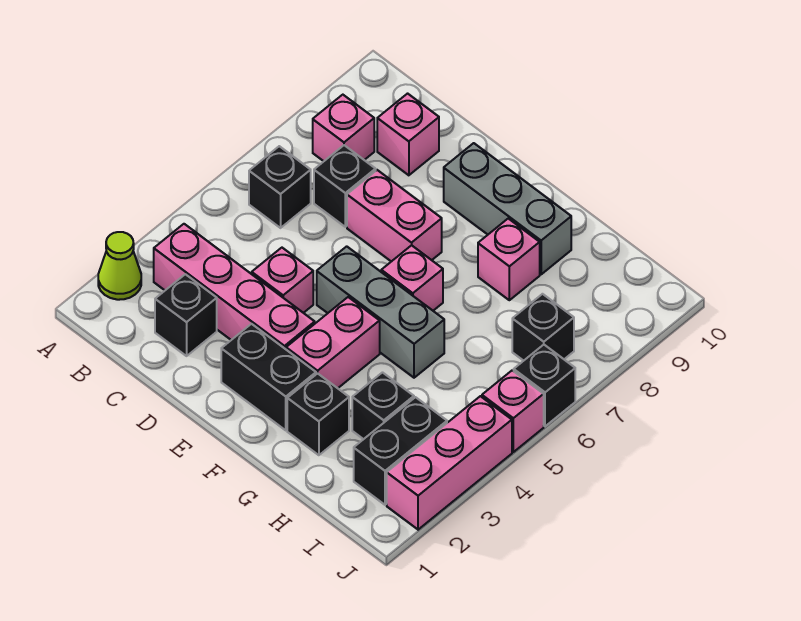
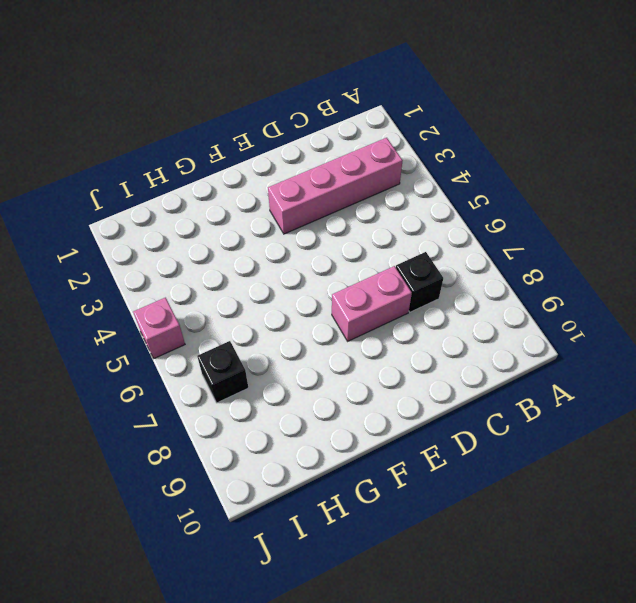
none -> lime cone A2 level 1
none -> black brick B6 level 1
none -> pink brick B8 level 1

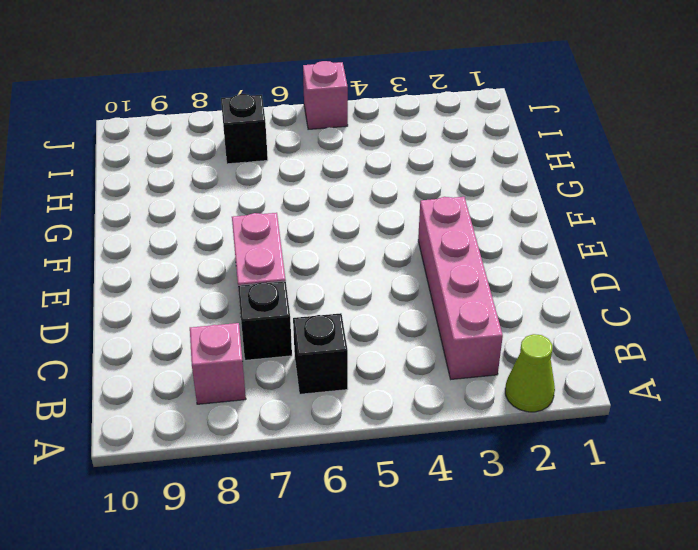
none -> black brick C2 level 1
none -> pink brick C9 level 1
none -> pink brick D4 level 1

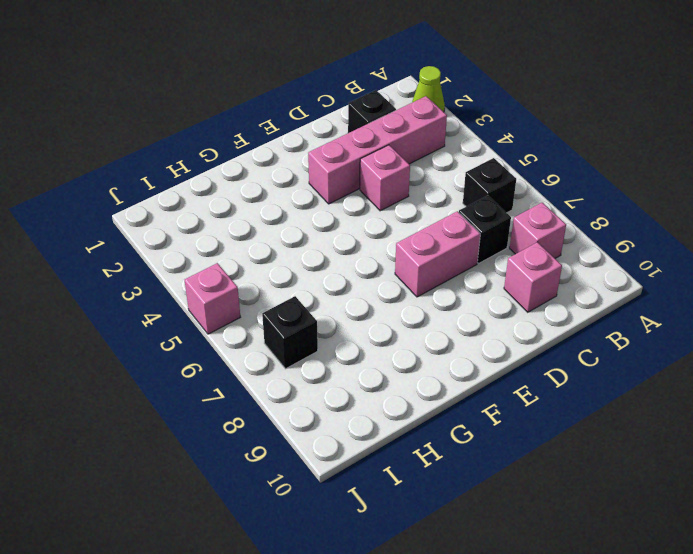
none -> black brick E2:F2 level 1
none -> grey brick E5:G5 level 1
none -> grey brick E9:G9 level 1

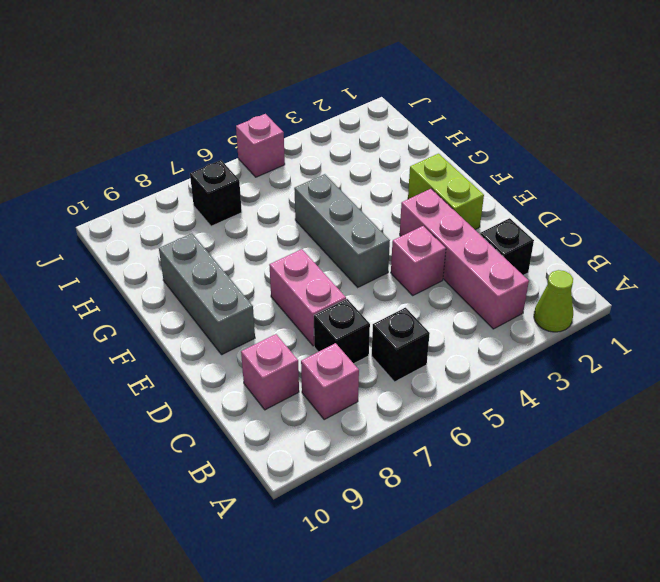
lime brick E2:F2 level 1 -> black brick E2:F2 level 1
none -> pink brick F3:F4 level 1
none -> pink brick F6 level 1
none -> black brick G2 level 1

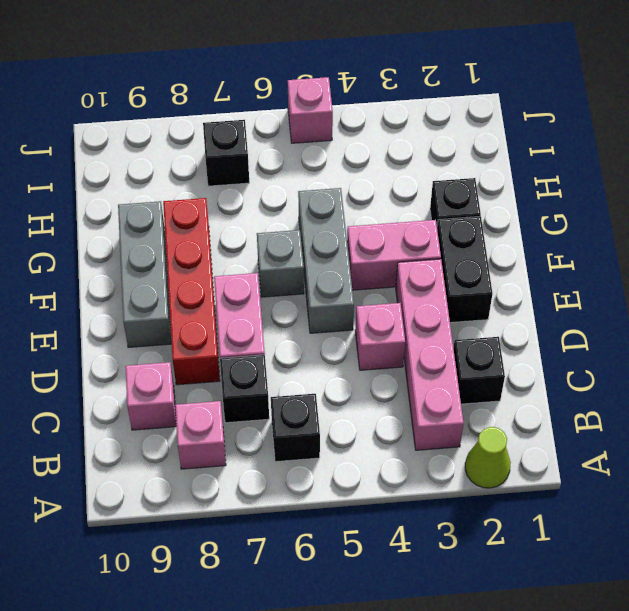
red brick D8:G8 level 1 -> pink brick G8 level 1
grey brick F6 level 1 -> pink brick F6 level 1
none -> black brick H3 level 1
none -> black brick I2:I3 level 1
none -> pink brick J2:J4 level 1

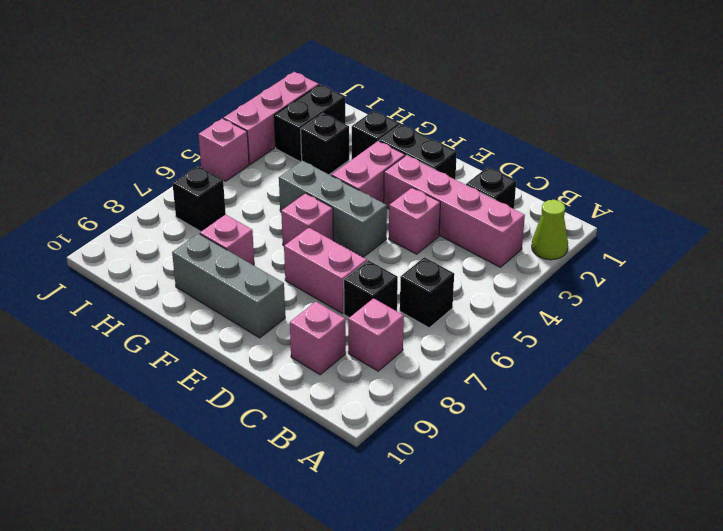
none -> black brick J6 level 1

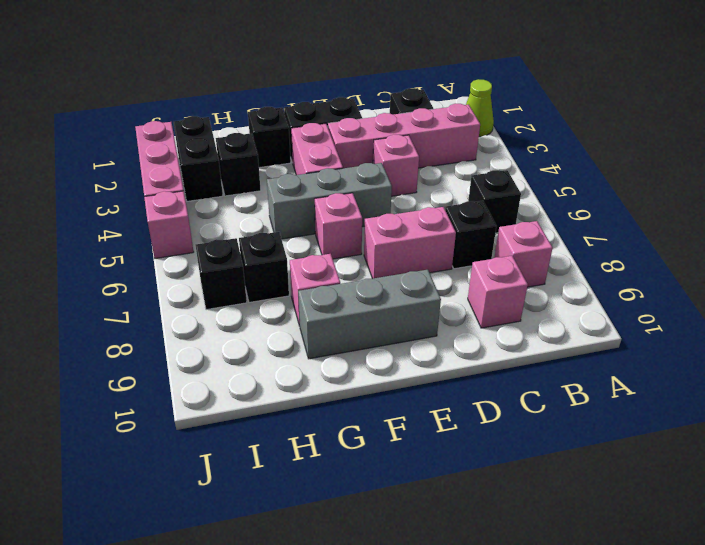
black brick H7 level 1 -> black brick J6 level 1

